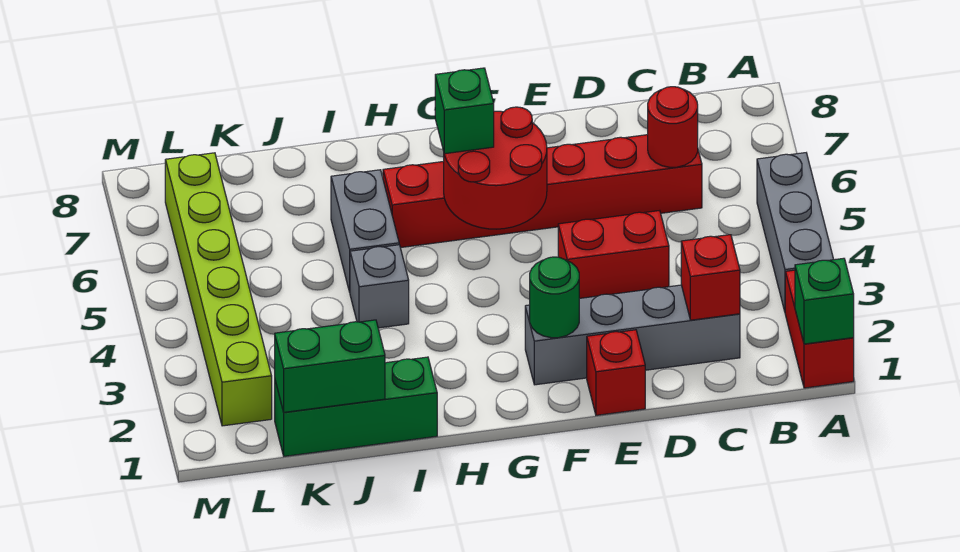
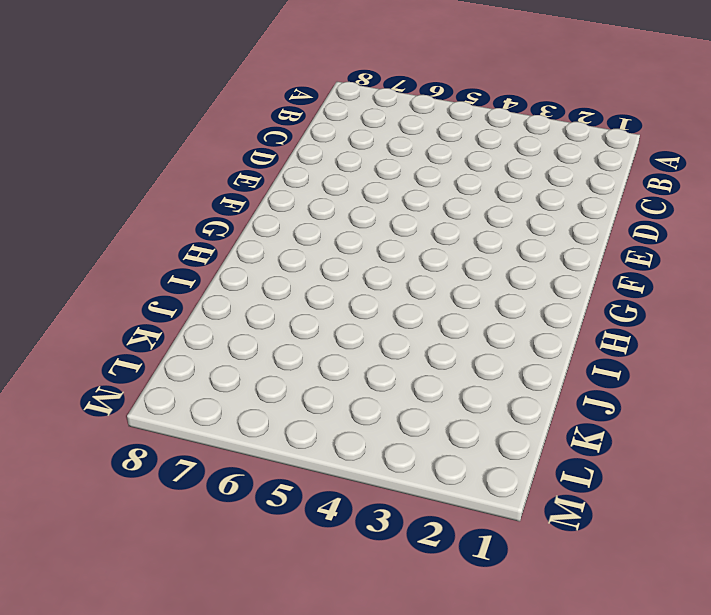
none -> red brick A1:A2 level 1
none -> grey brick A3:A5 level 1
none -> grey brick C2:F2 level 1

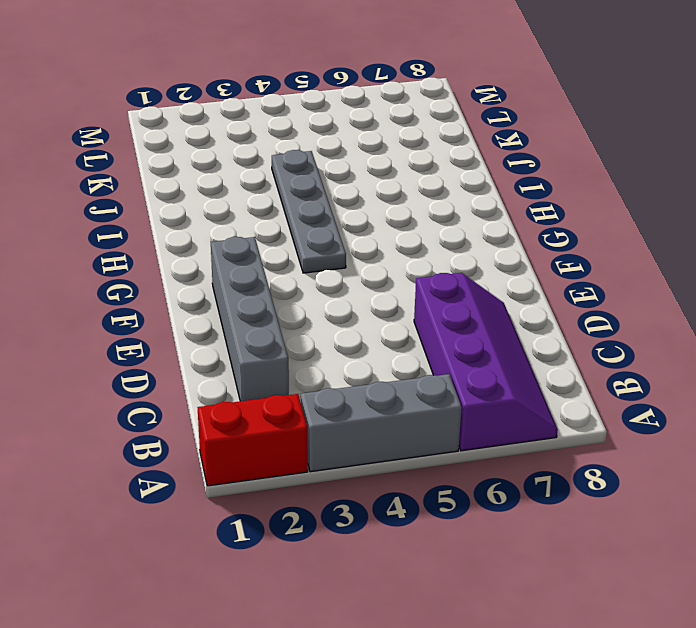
purple slope A6:D7 level 1 top 6 -> red brick C6:H6 level 1
grey plate G4:J4 level 1 -> grey brick I4 level 1
none -> red brick D4:E4 level 1
none -> red brick E1 level 1
none -> green brick I1:K1 level 1

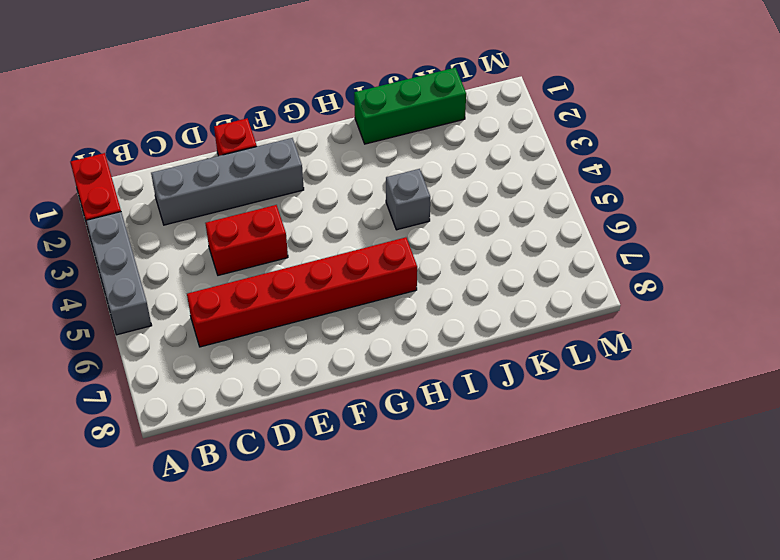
none -> grey brick I5:I6 level 1
none -> lime brick L2:L7 level 1
none -> green brick A1 level 2

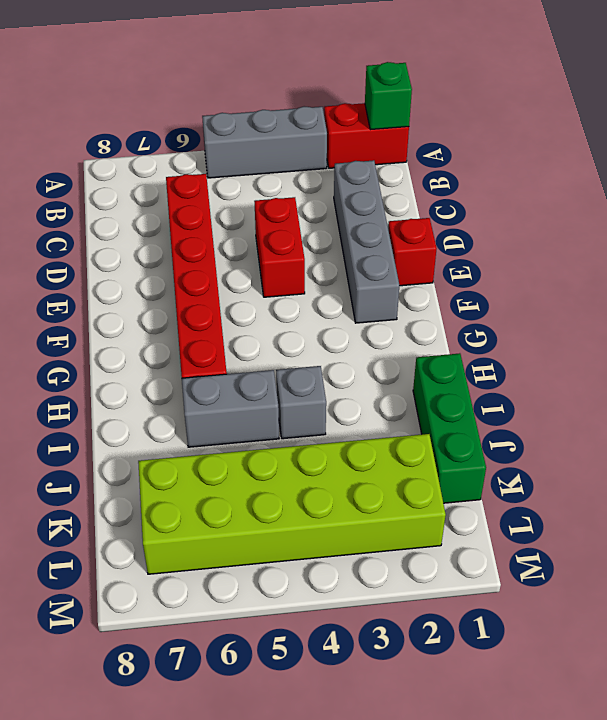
lime brick K2:L7 level 1 -> lime brick L2:L7 level 1
none -> red brick C2 level 2
none -> red round brick C6 level 2
none -> green round brick F2 level 2

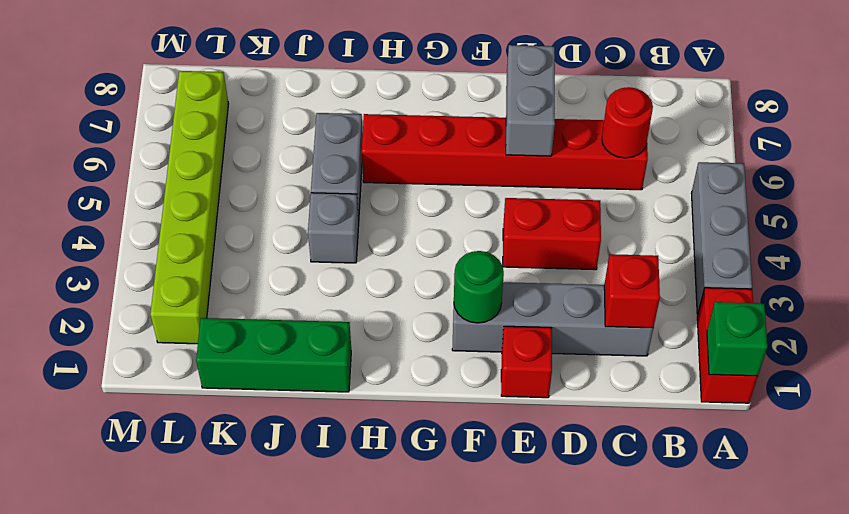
grey brick E6:E7 level 2 -> none
none -> red round brick F5:G6 level 2
none -> green brick J1:K1 level 2
none -> green brick G6 level 3

